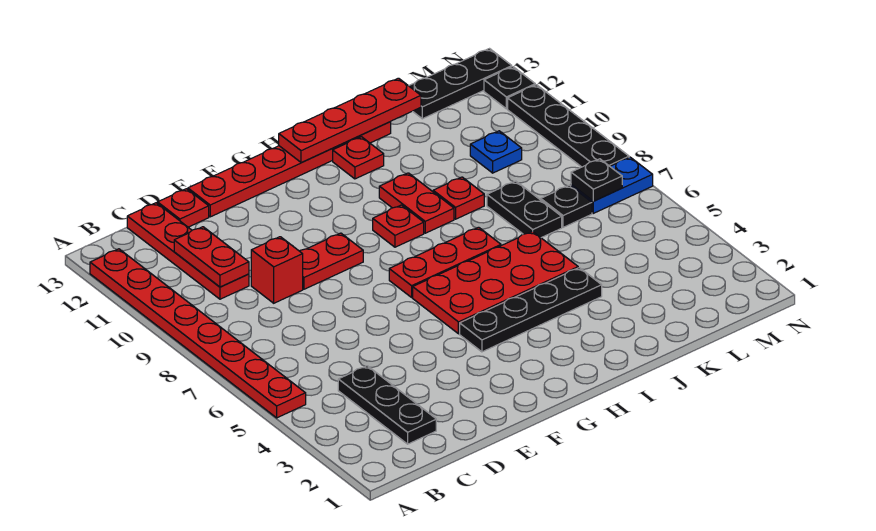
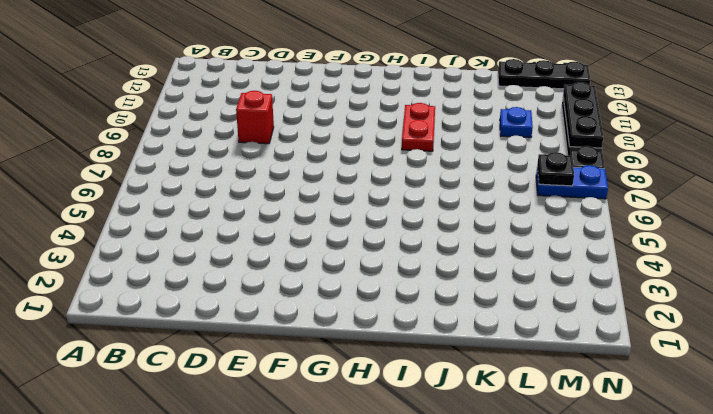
black plate N9:N11 level 2 -> black plate C2:C4 level 1
none -> red plate A5:A12 level 1
none -> red plate C10:C13 level 1
none -> red plate D13 level 1

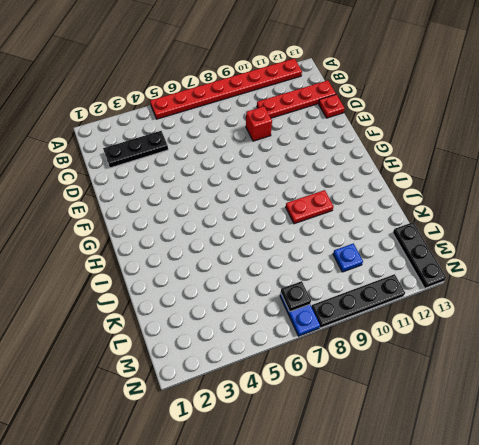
none -> red plate E9:F9 level 1
none -> red plate E13:J13 level 1
none -> black plate G4:J4 level 1

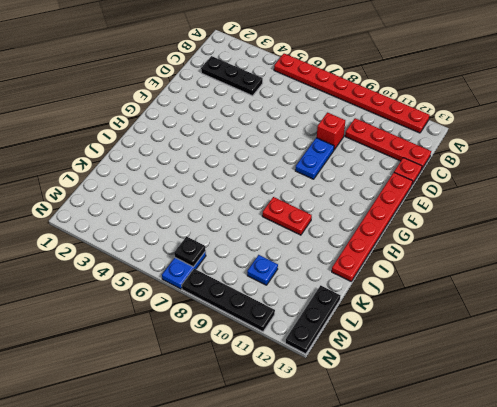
blue plate E9:F9 level 1 -> red plate E9:F9 level 1
none -> black plate G4:J4 level 1
none -> red plate G5:J6 level 1
none -> red plate G7:I7 level 1

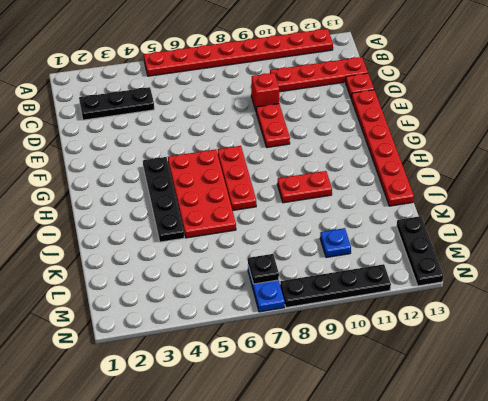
none -> red plate H9 level 1
none -> red plate I12 level 1
none -> red plate J9 level 1

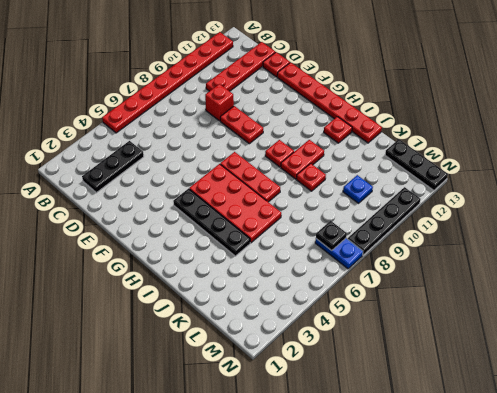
none -> black plate K7:K8 level 1
none -> black plate L7 level 1
none -> black plate N12 level 1

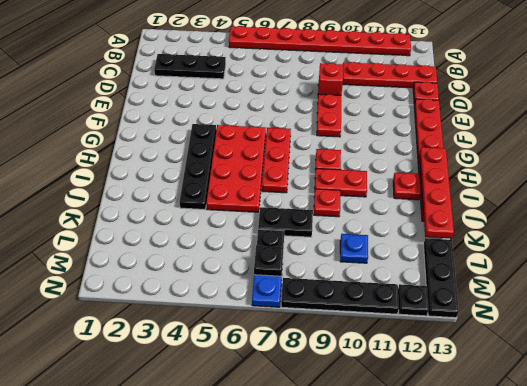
none -> red plate C10:C11 level 2

